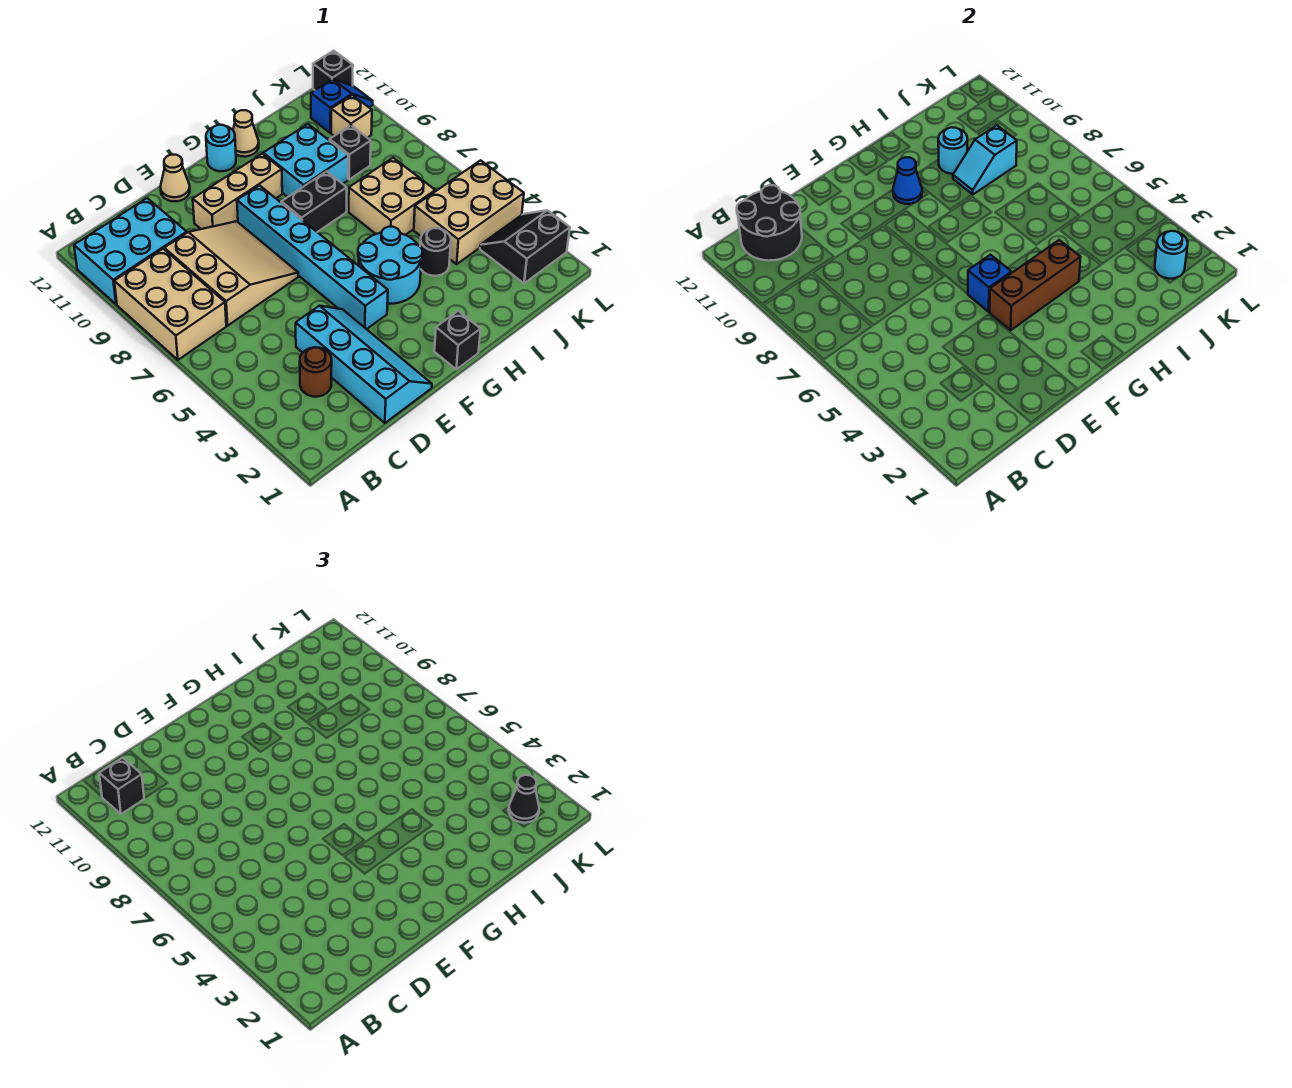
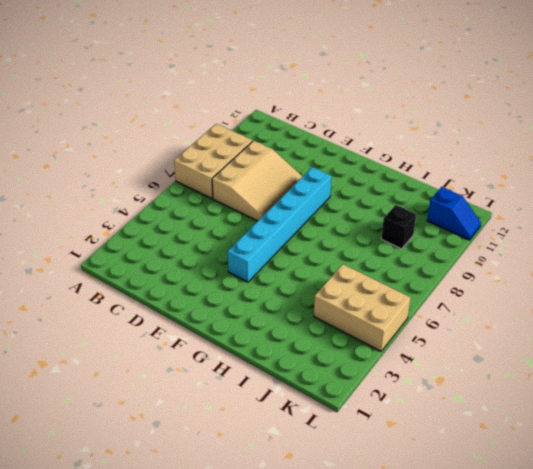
none -> cyan brick A10:C11 level 1
none -> brown round brick C3 level 1
none -> cyan slope D1:E4 level 1 top D
none -> tan brick E10:G10 level 1

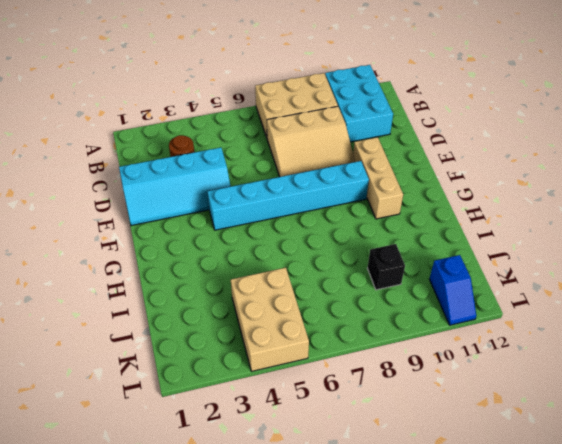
none -> tan cone E12 level 1
none -> black brick G1 level 1
none -> cyan round brick G4:H5 level 1
none -> black brick G8:H8 level 1

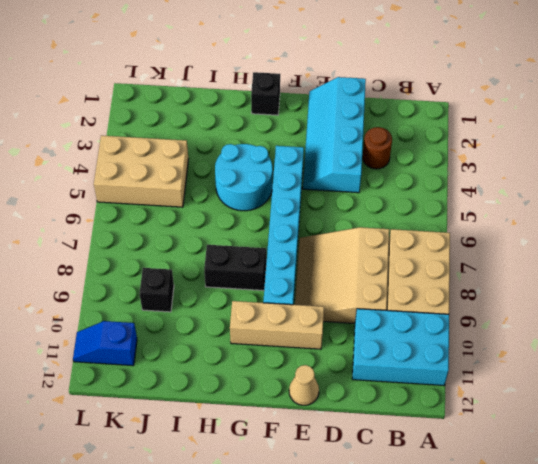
none -> cyan round brick G12 level 1
none -> cyan brick H9:I10 level 1
none -> tan cone H12 level 1
none -> black round brick I4 level 1

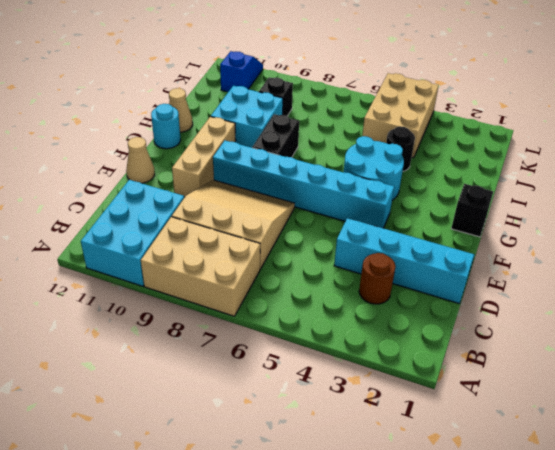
none -> tan brick I6:J7 level 1
none -> black slope K2:L3 level 1 top 2
none -> tan brick K10 level 1
none -> black brick L12 level 1

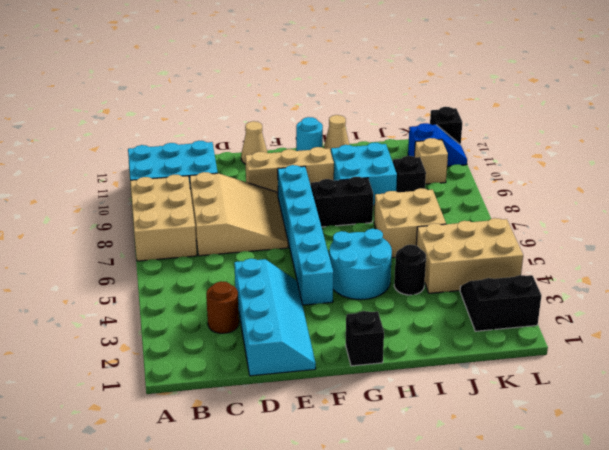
none -> black round brick B11:C12 level 2
none -> brown brick F4:H4 level 2
none -> blue brick F5 level 2
none -> blue cone G10 level 2

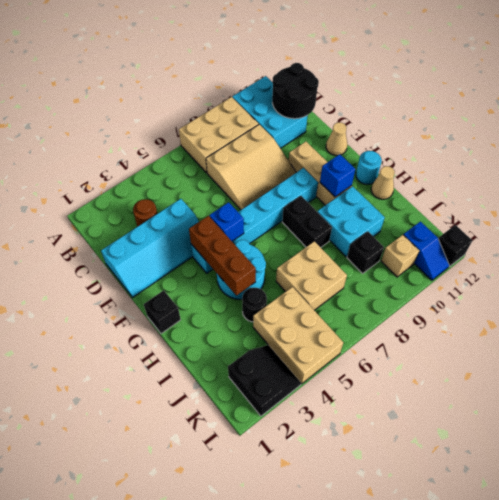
blue brick G10 level 2 -> blue cone G10 level 2
none -> cyan slope I9:J9 level 2 top J
none -> cyan round brick I10 level 2
none -> cyan round brick K2 level 2
none -> black brick B11 level 3

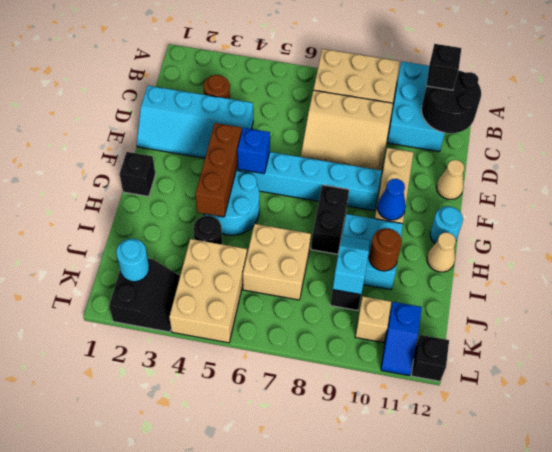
brown round brick I10 level 2 -> cyan round brick I10 level 2
none -> black cone K2 level 3

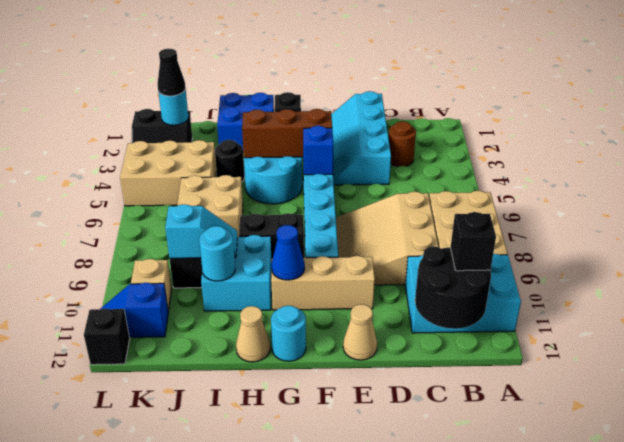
blue brick H1:I2 level 1 -> none

